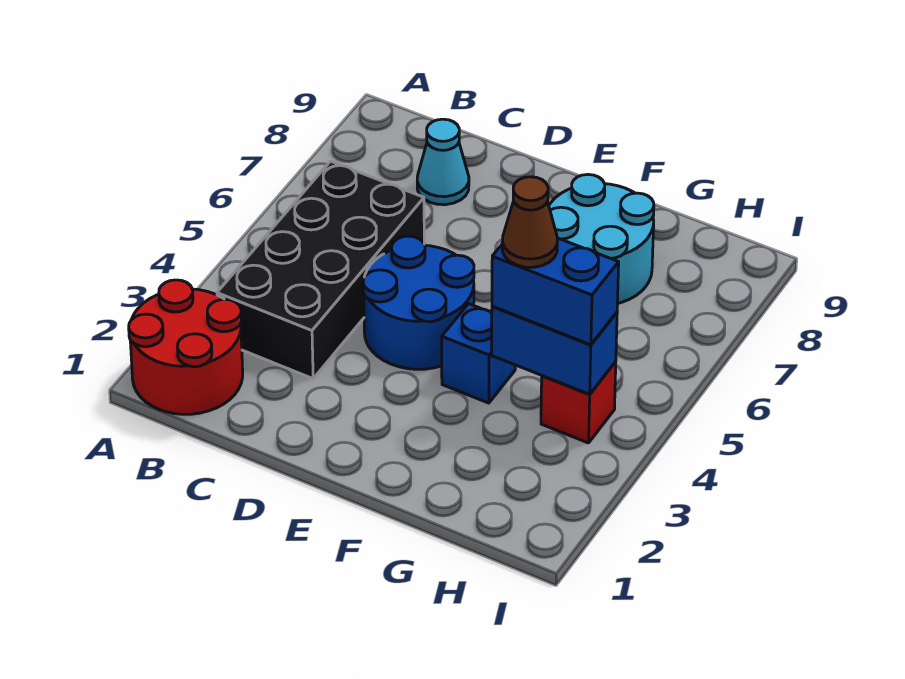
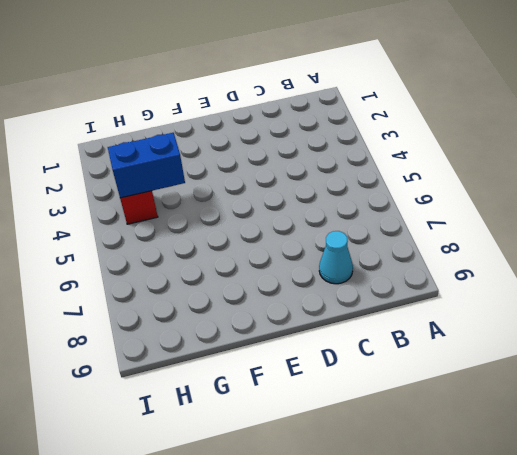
none -> red round brick A1:B2 level 1
none -> black brick B3:C6 level 1

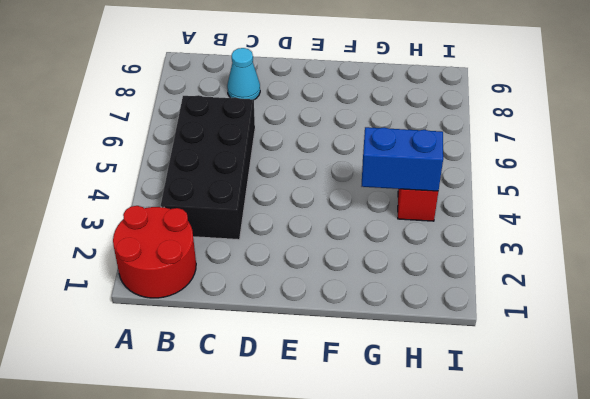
none -> blue round brick D4:E5 level 1
none -> blue brick F4 level 1

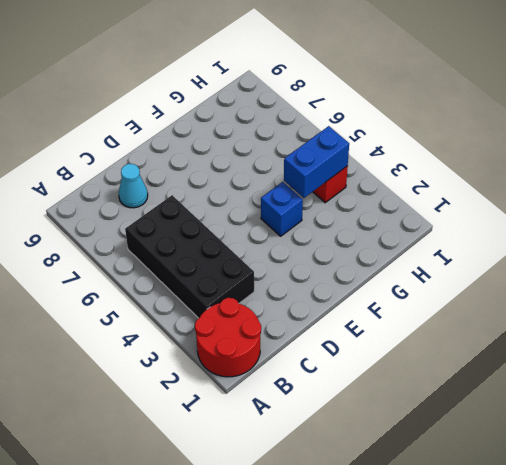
none -> blue round brick D4:E5 level 1
none -> cyan round brick F7:G8 level 1

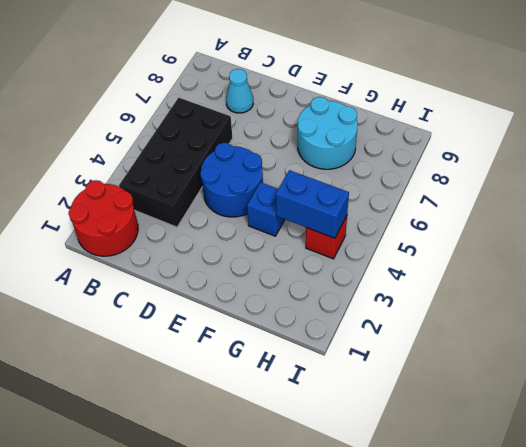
none -> blue brick G4:H4 level 3
none -> brown cone G4 level 4

